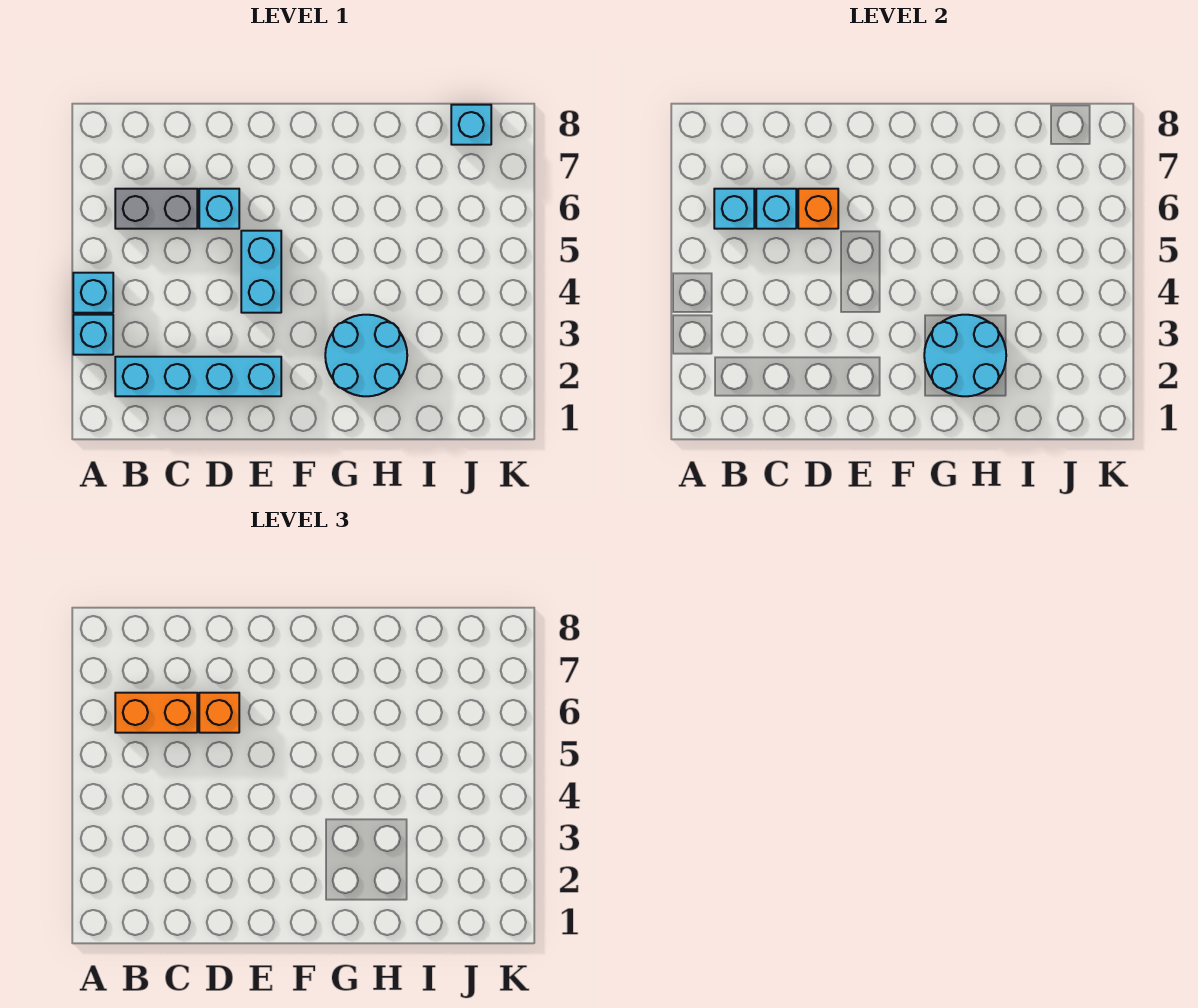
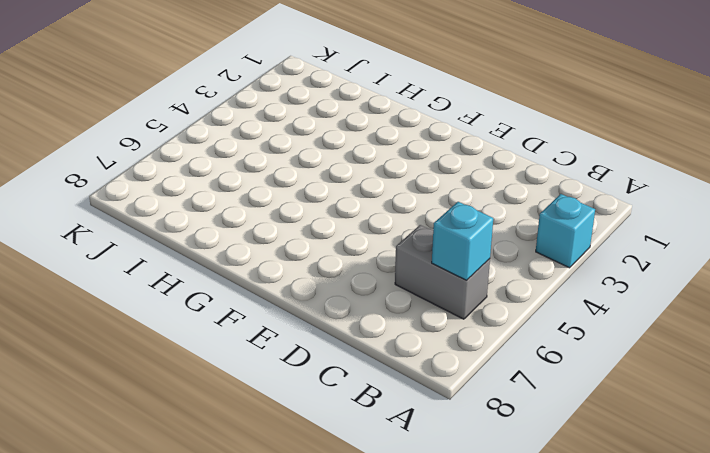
none -> cyan brick A4 level 1
none -> cyan brick B2:E2 level 1
none -> cyan brick D6 level 1

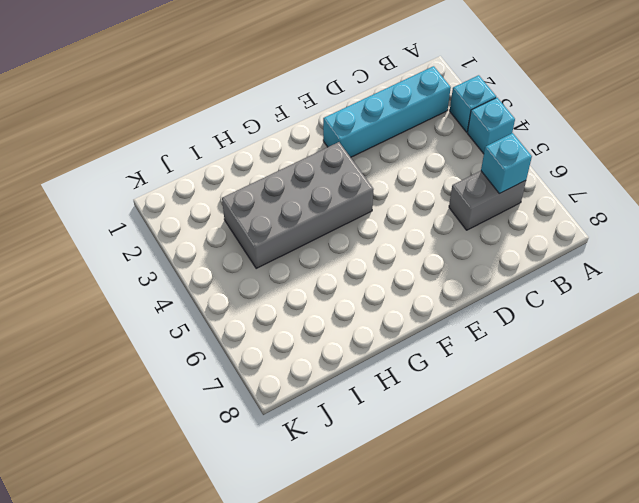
grey brick F3:I4 level 1 -> cyan round brick G2:H3 level 1
none -> cyan brick D6 level 1
none -> cyan brick E4:E5 level 1
none -> cyan brick J8 level 1

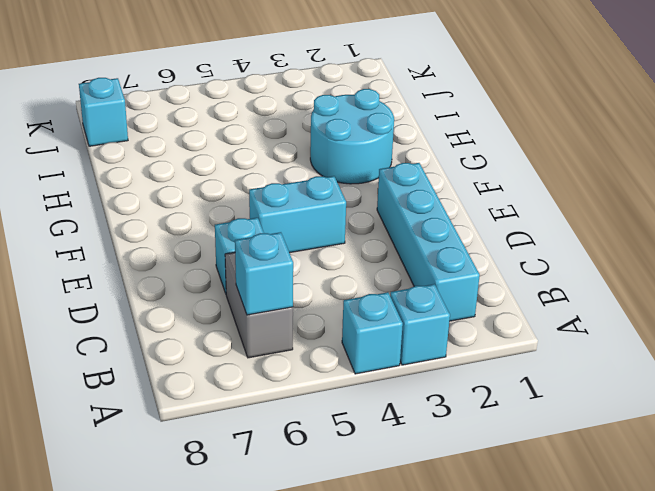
none -> cyan brick C6 level 2
none -> orange brick D6 level 2
none -> cyan round brick G2:H3 level 2

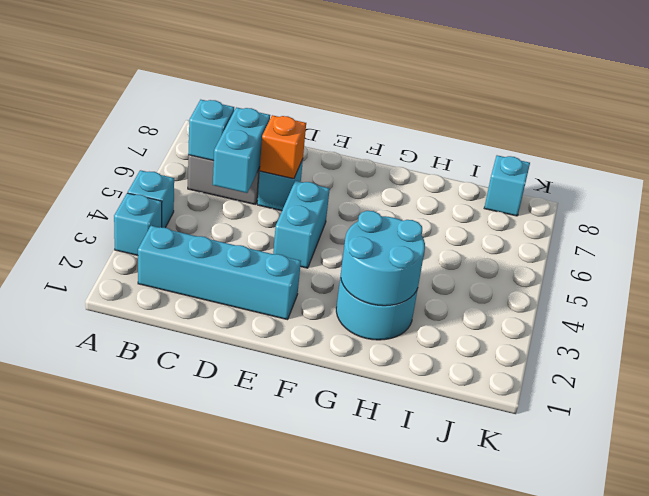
cyan brick C5:C6 level 2 -> cyan brick C6 level 2
none -> orange brick B6:C6 level 3
none -> orange brick D6 level 3

